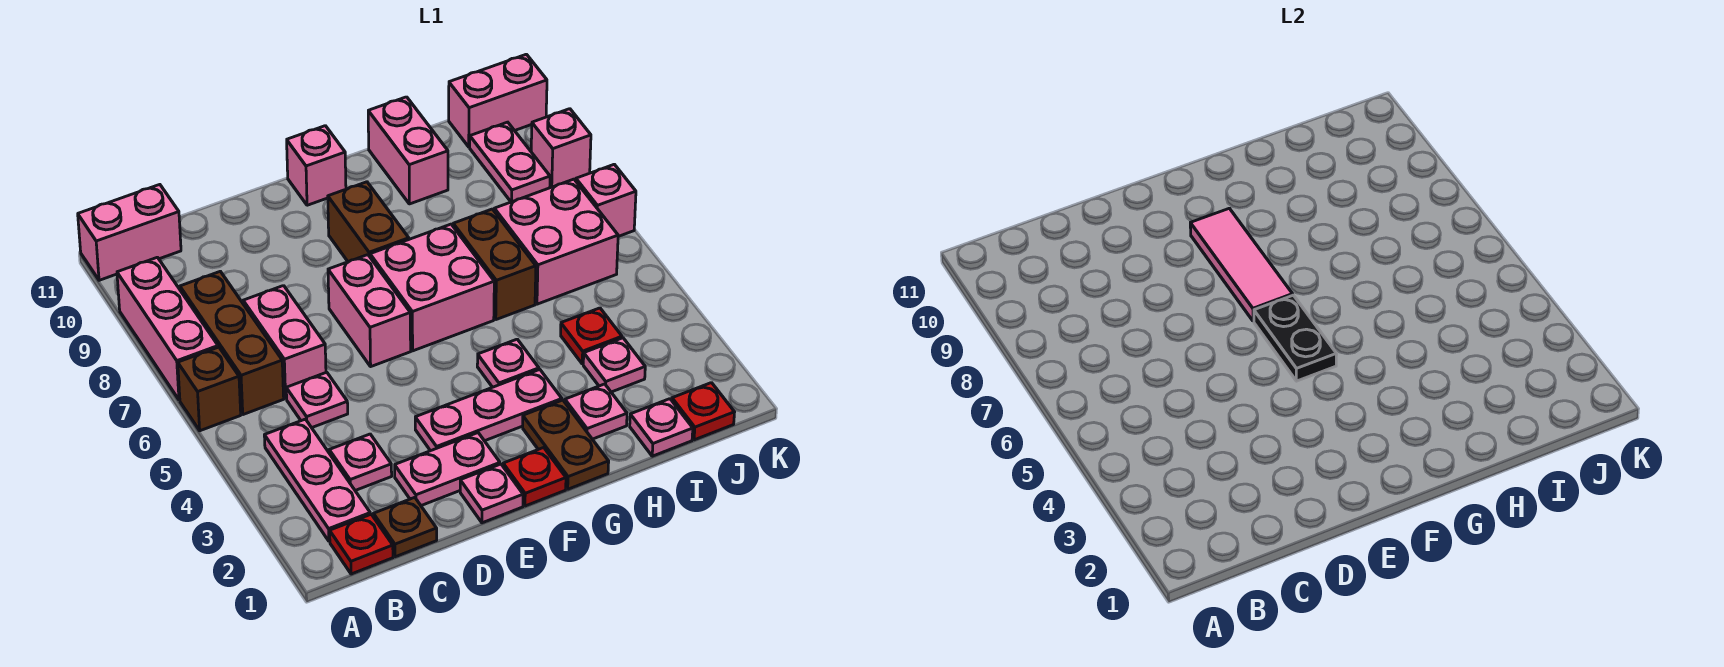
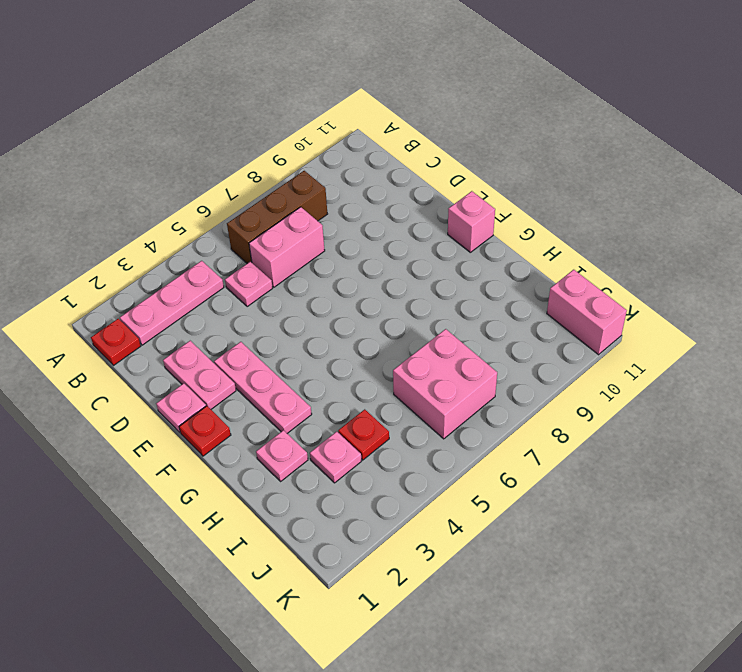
none -> brown brick A6 level 1
none -> pink brick A7:A9 level 1
none -> pink brick A11:B11 level 1
none -> brown plate C1 level 1

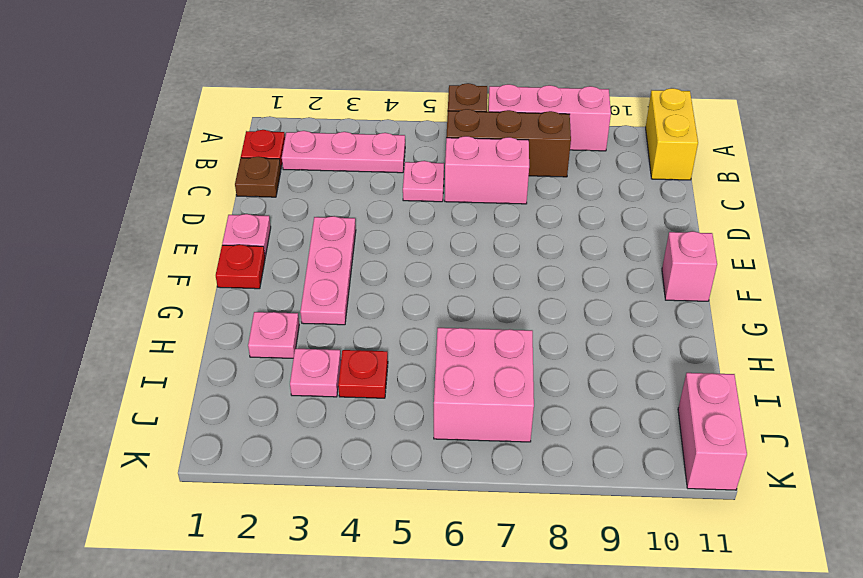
yellow brick A11:B11 level 1 -> pink brick A11:B11 level 1
none -> pink plate C3 level 1
none -> pink plate D2:E2 level 1
none -> pink brick E6:E7 level 1
none -> pink brick F6:G7 level 1

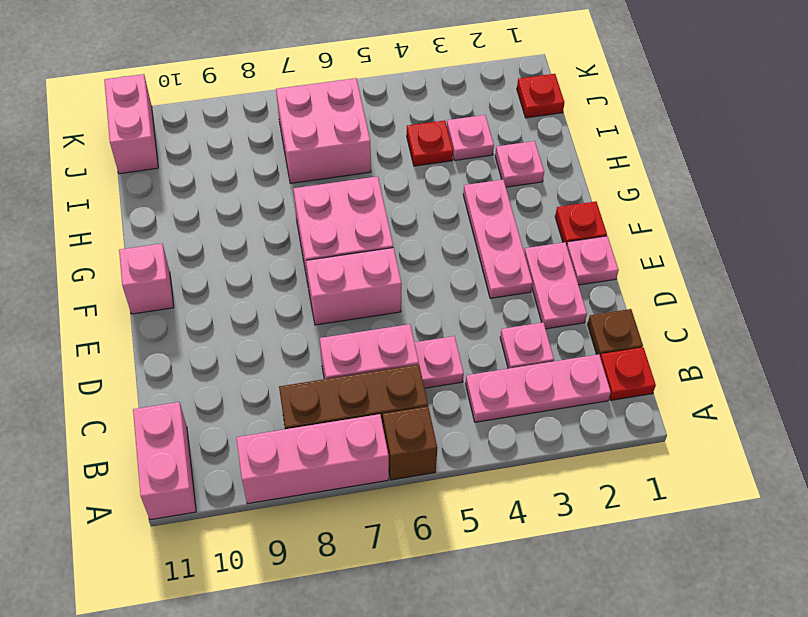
none -> brown brick F8:F9 level 1
none -> brown plate G1:G2 level 1
none -> pink plate G4 level 1
none -> brown brick H6:H7 level 1

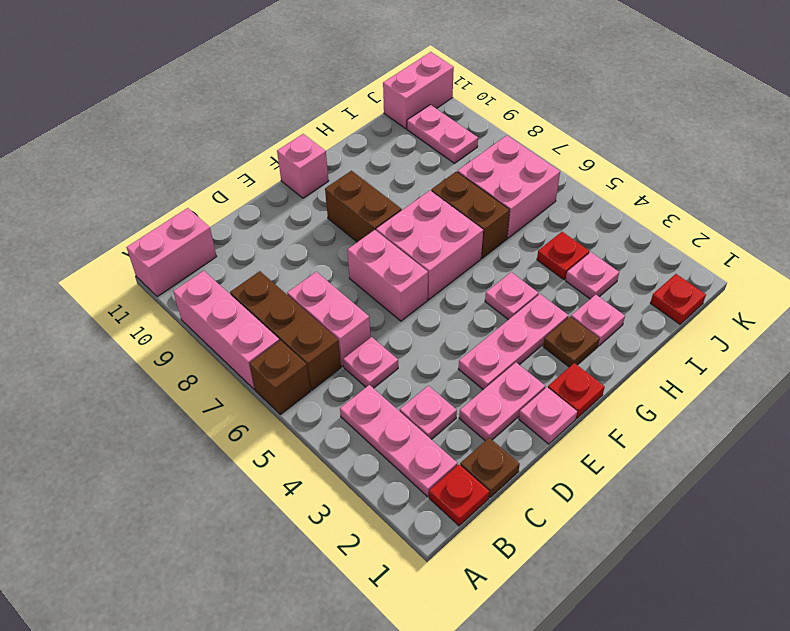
brown plate G2 level 1 -> brown plate G1:G2 level 1
none -> pink brick H10:H11 level 1
none -> pink plate I1 level 1
none -> pink brick K7 level 1
none -> pink brick K9 level 1

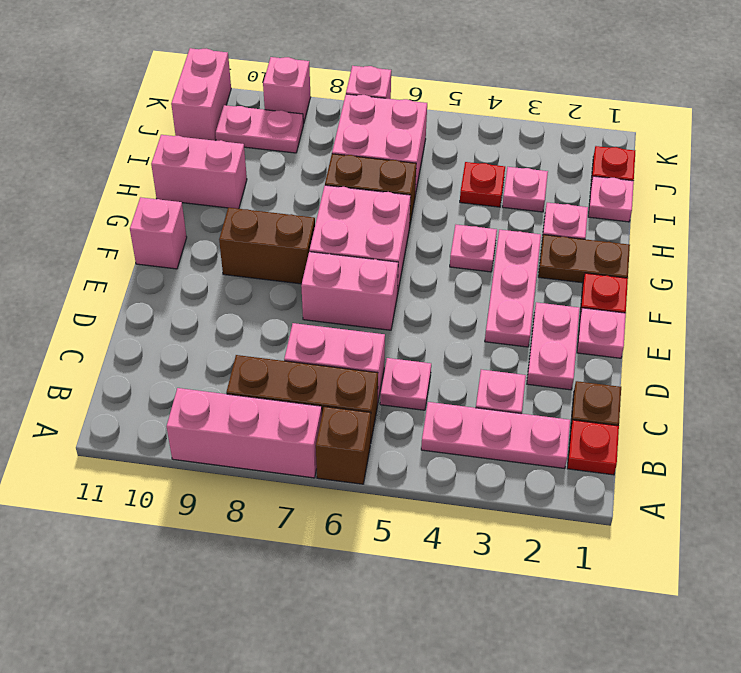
none -> pink brick A11:B11 level 1
none -> black plate F5:F6 level 2
none -> pink tile F7:F9 level 2

